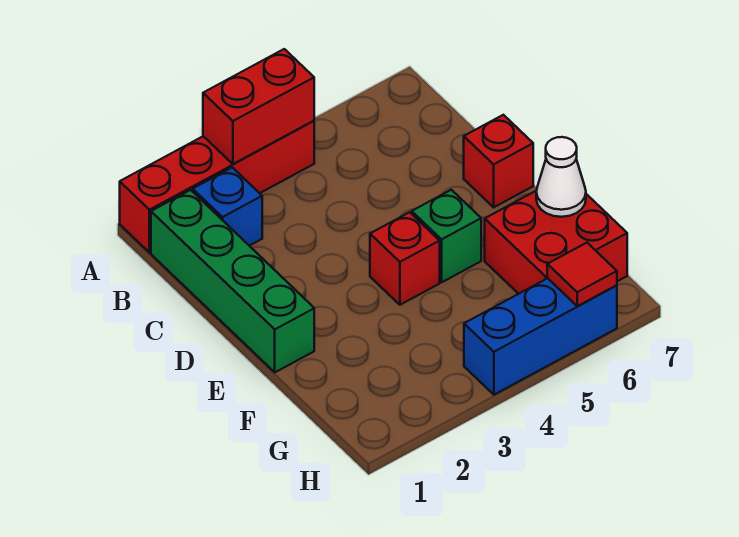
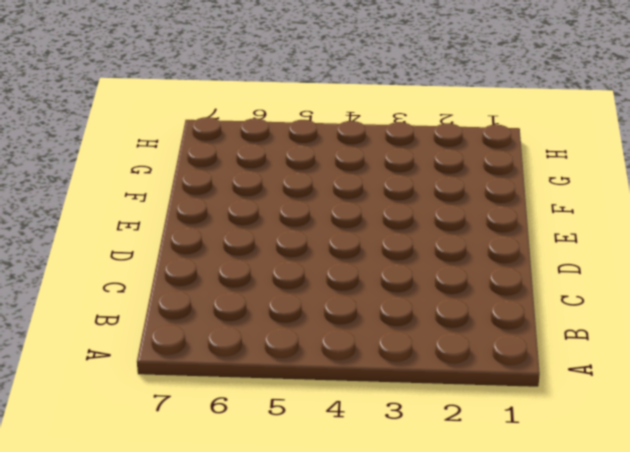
none -> red brick A1:A4 level 1
none -> green brick B1:E1 level 1

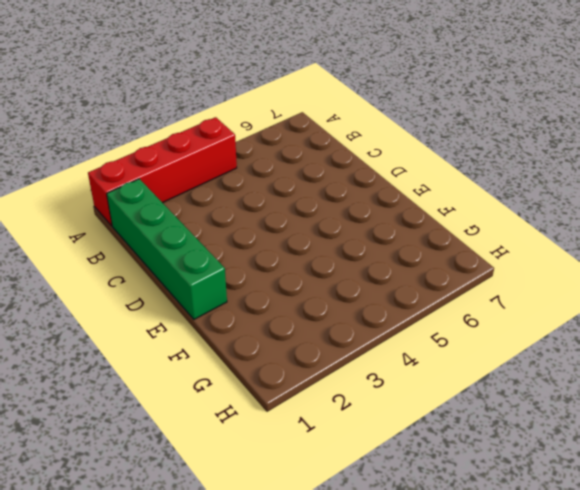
none -> blue brick B2 level 1
none -> red brick D7 level 1

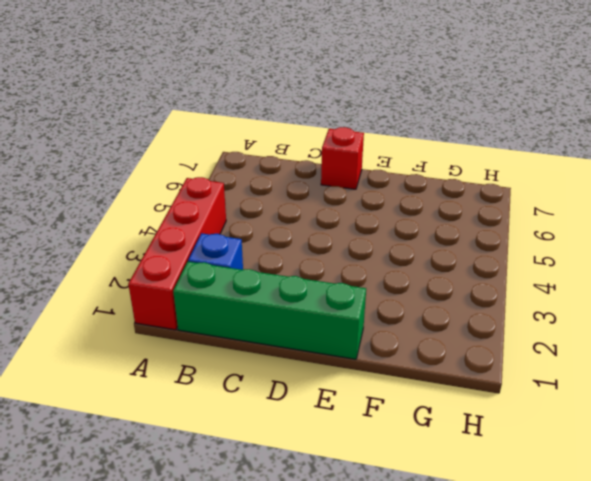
none -> red brick E4 level 1
none -> green brick E5 level 1

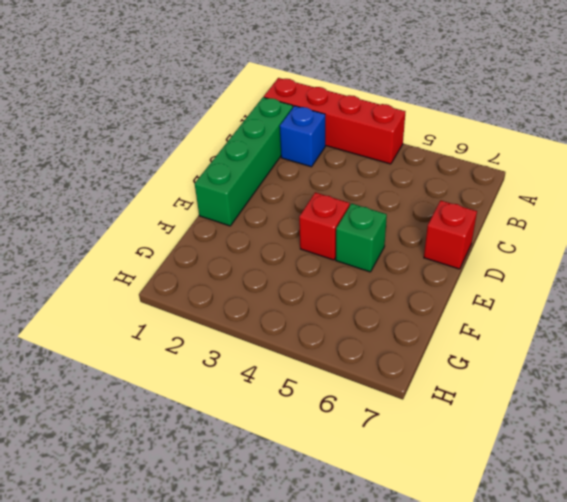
none -> red brick F6:G7 level 1
none -> blue brick H4:H6 level 1

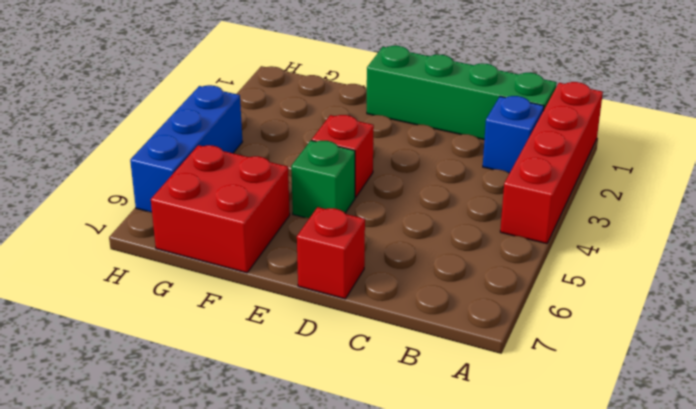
none -> red brick A3:A4 level 2
none -> white cone F7 level 2

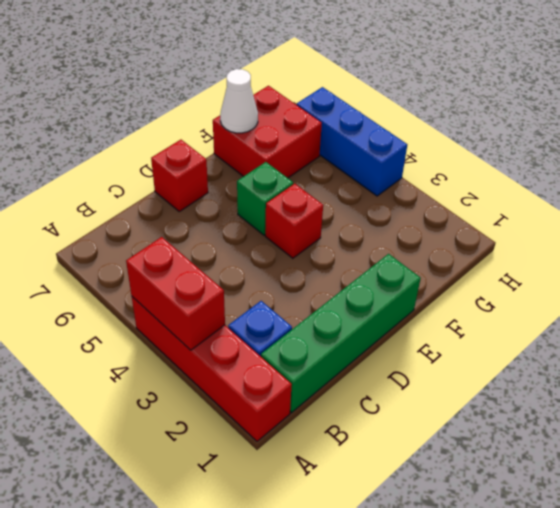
none -> red tile H6 level 2

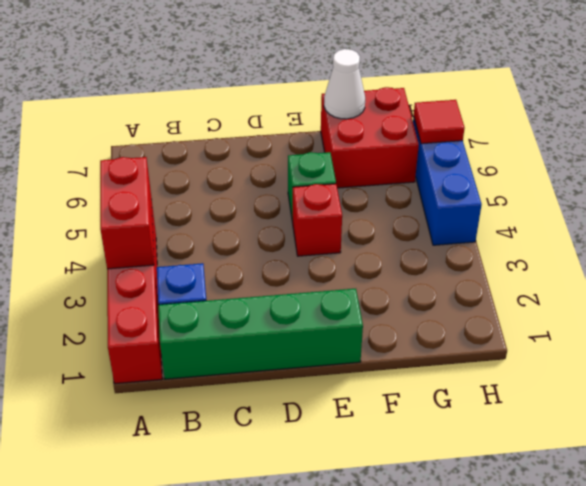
none -> red brick D7 level 1

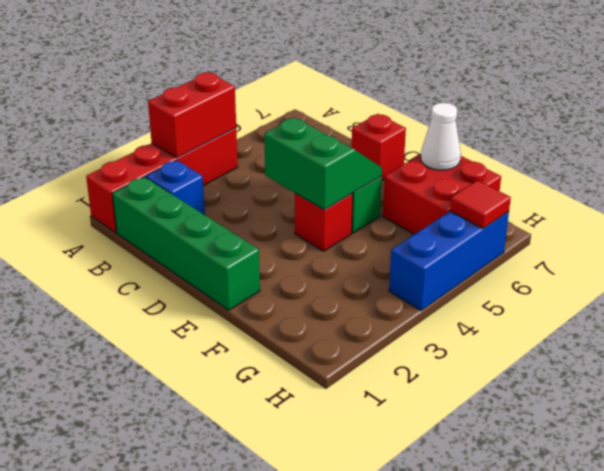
green slope D4:E5 level 2 top 4 -> none

